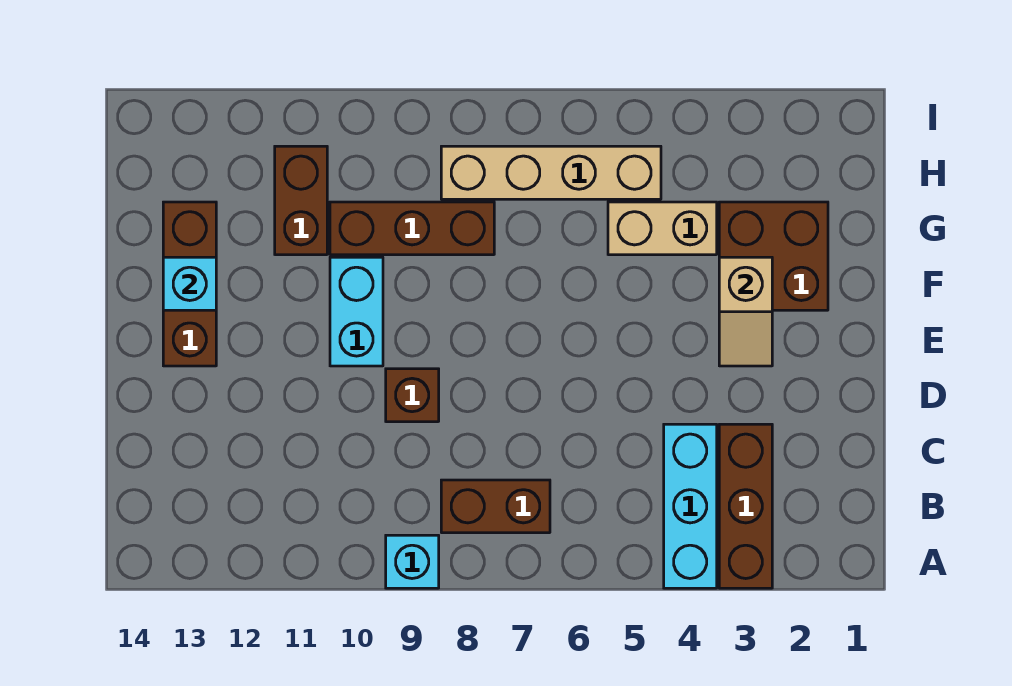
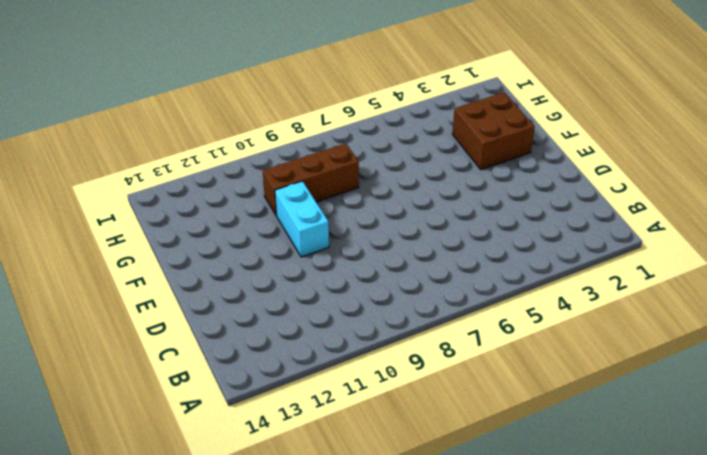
none -> brown brick A3:C3 level 1
none -> cyan brick A4:C4 level 1
none -> cyan brick A9 level 1

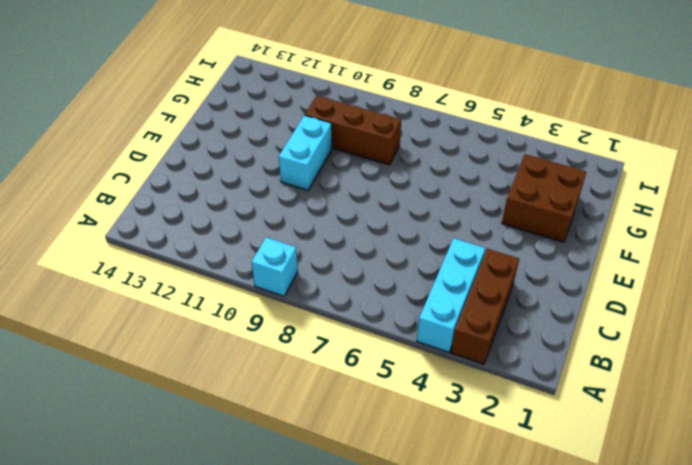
none -> brown brick B7:B8 level 1
none -> brown brick D9 level 1
none -> brown brick E13:G13 level 1

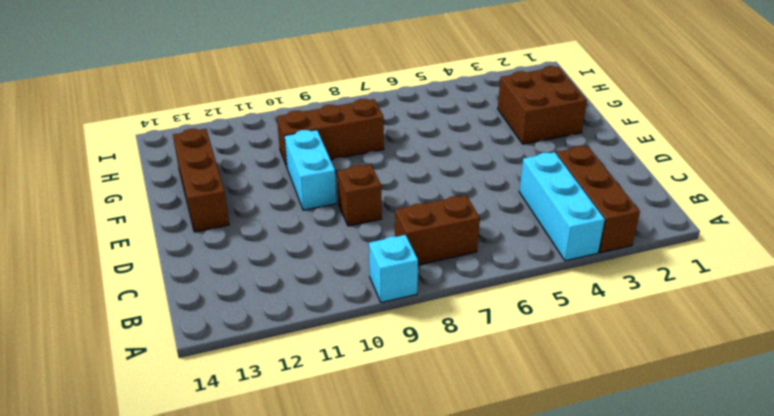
none -> tan brick G4:G5 level 1
none -> brown brick G11:H11 level 1
none -> tan brick H5:H8 level 1

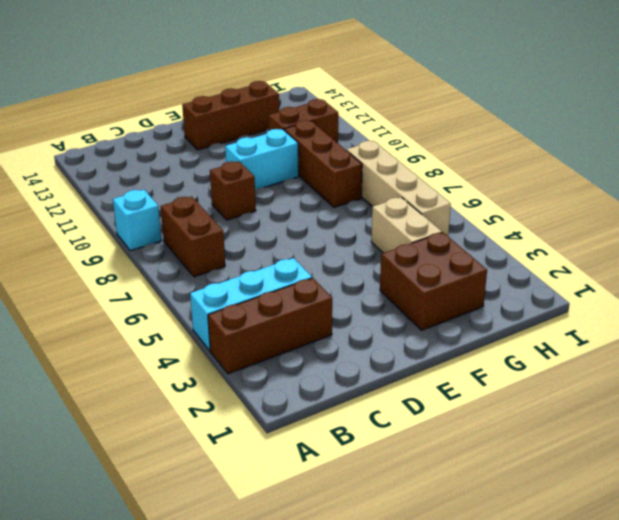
none -> tan slope E3:F3 level 2 top F
none -> cyan brick F13 level 2

